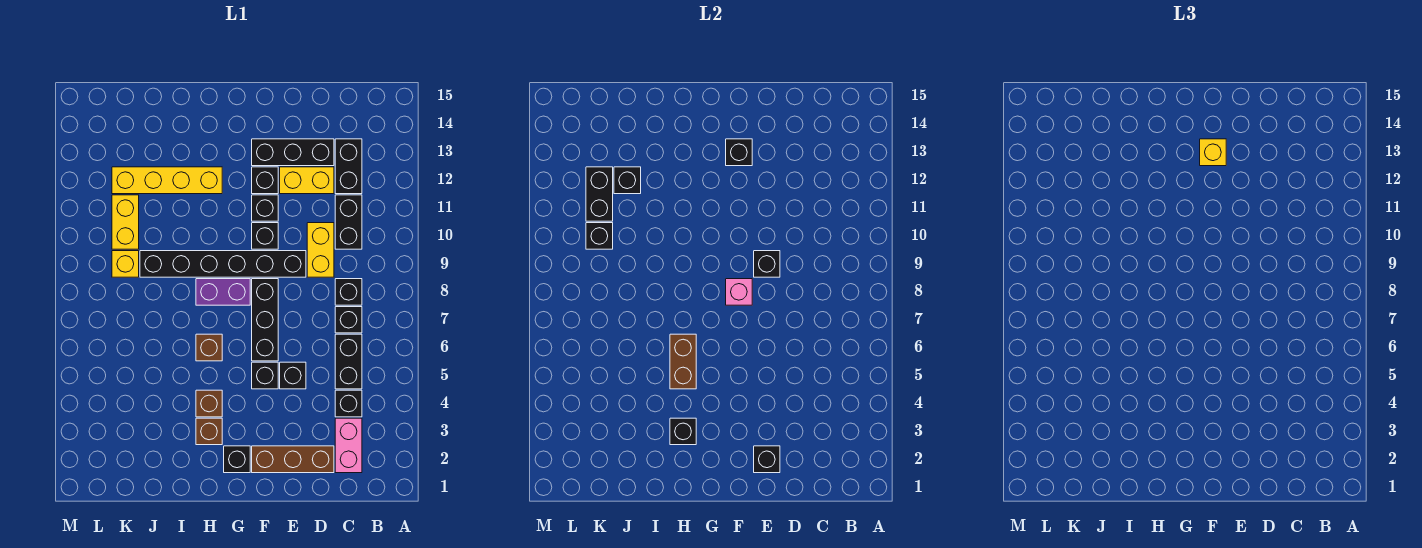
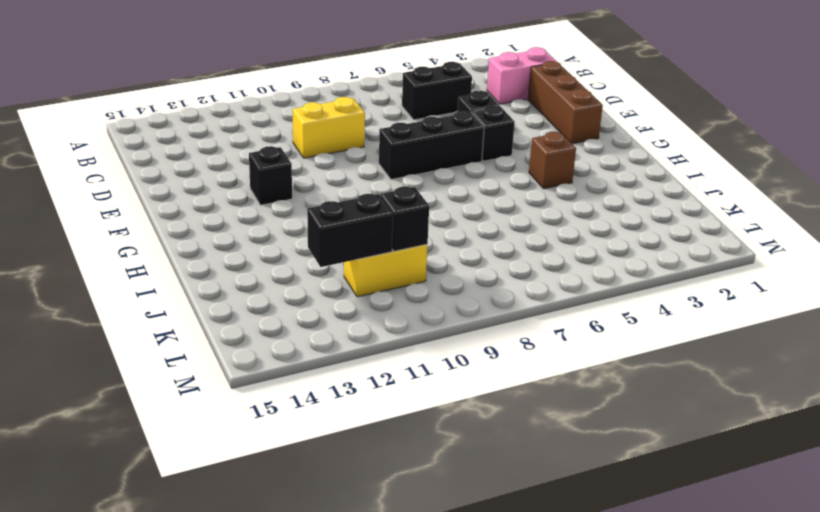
none -> black brick C4 level 1
none -> black brick C7 level 1
none -> black brick C8 level 1
none -> black brick C10:C11 level 1

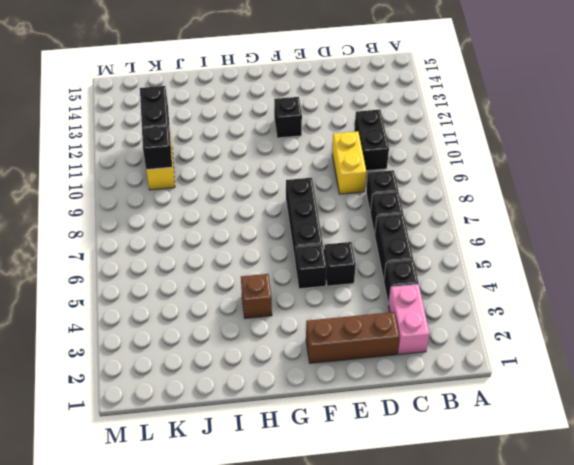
none -> black brick C12:C13 level 1
none -> yellow brick D12:E12 level 1
none -> black brick D13:F13 level 1
none -> black brick E9:J9 level 1

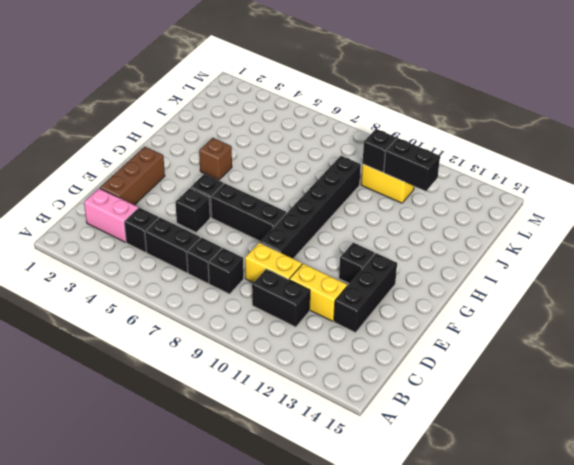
yellow brick D11:D12 level 1 -> yellow brick D12:E12 level 1
none -> black brick C12:C13 level 1
none -> black brick F10 level 1
none -> black brick F11 level 1
none -> black brick G2 level 1

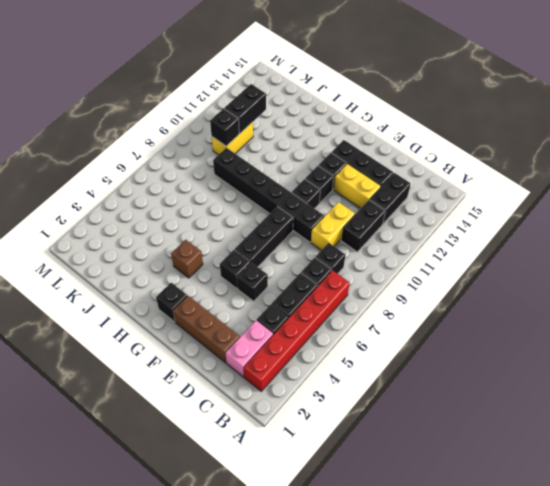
red brick B2:B7 level 1 -> none
none -> purple brick G8:H8 level 1
none -> brown brick H3 level 1
none -> brown brick H6 level 1
none -> yellow brick H12:K12 level 1

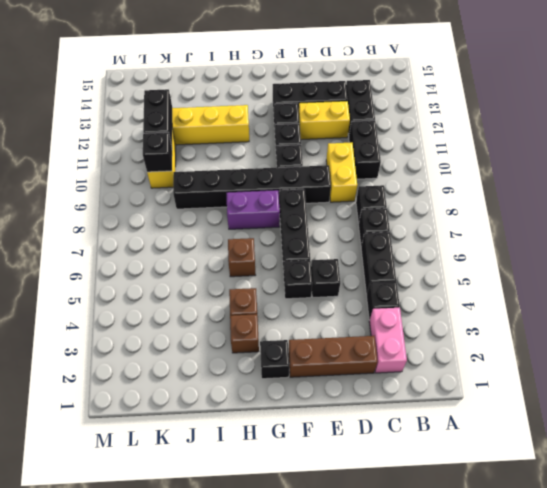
none -> yellow brick K9 level 1
none -> black brick E2 level 2
none -> black brick E9 level 2
none -> pink brick F8 level 2

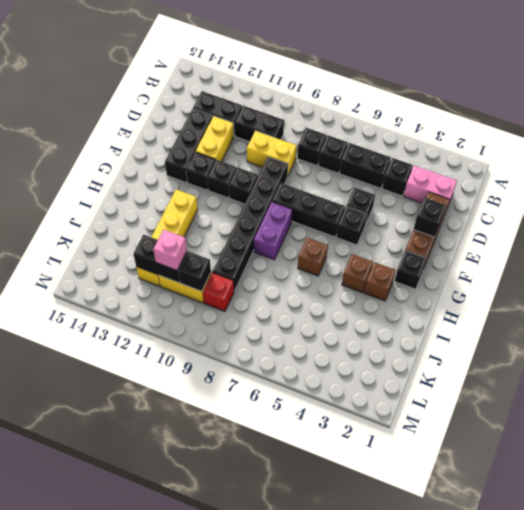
red brick K9 level 1 -> yellow brick K9 level 1
pink brick K11 level 3 -> pink brick F8 level 2
none -> black brick E9 level 2
none -> black brick F13 level 2
none -> black brick H3 level 2
none -> brown brick H5:H6 level 2

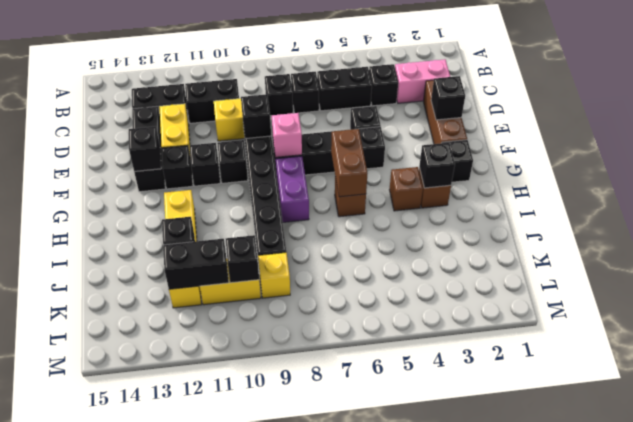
brown brick G6:H6 level 2 -> brown brick H5:H6 level 2
none -> yellow brick F13 level 3

